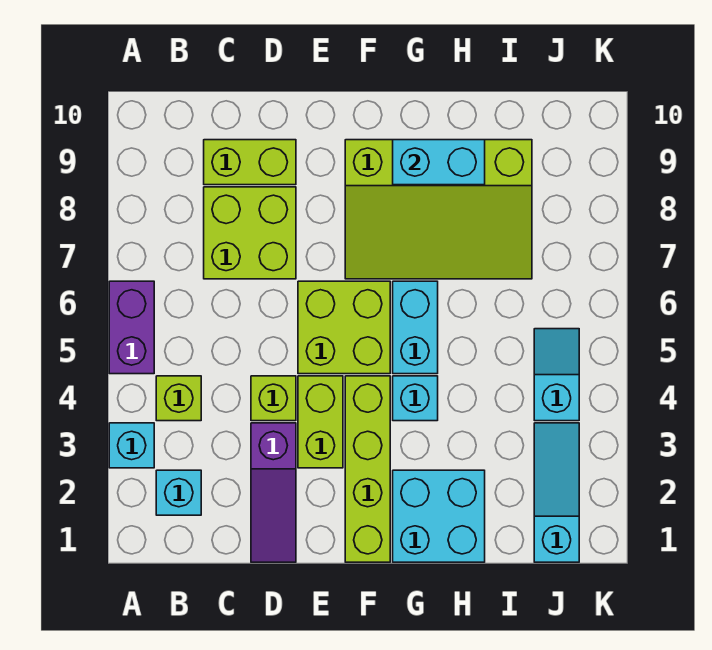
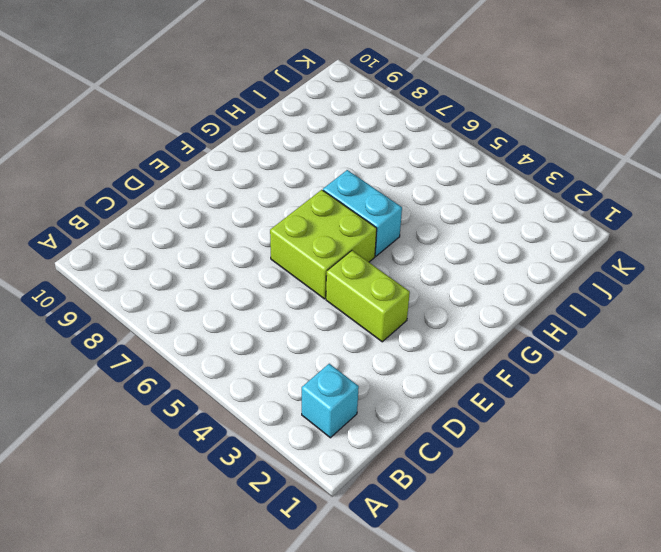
none -> cyan brick A3 level 1
none -> purple brick A5:A6 level 1
none -> lime brick B4 level 1

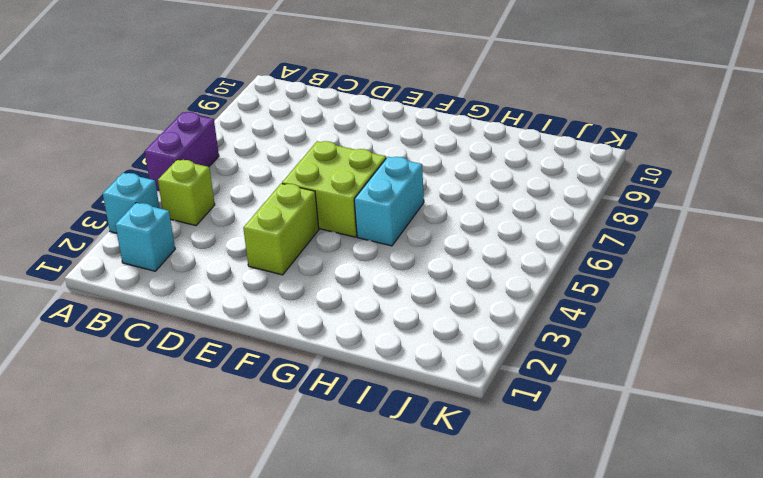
none -> lime brick C7:D8 level 1
none -> lime brick C9:D9 level 1
none -> purple slope D1:D3 level 1 top 3

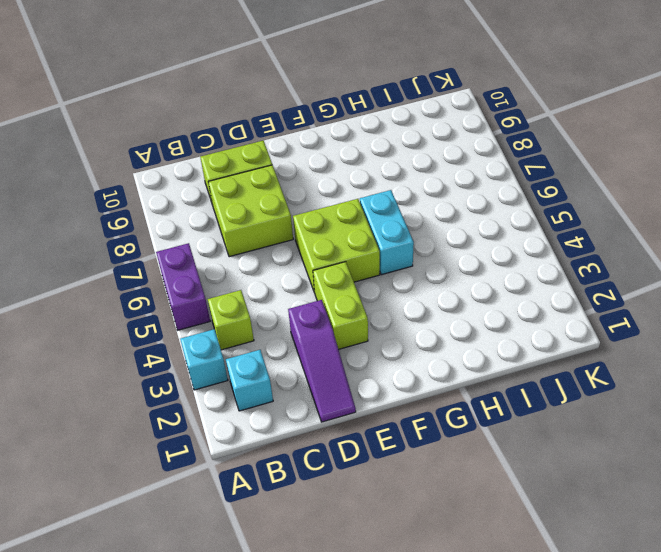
none -> lime brick D4 level 1
none -> lime brick F1:F4 level 1
none -> lime slope F7:I9 level 1 top 9

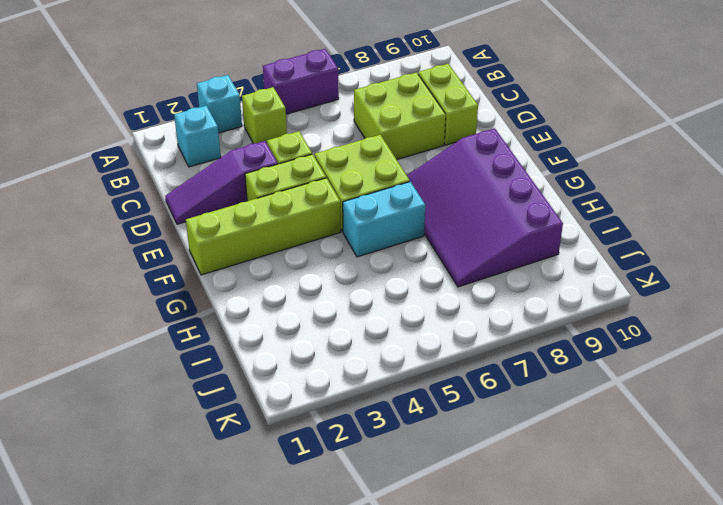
purple slope F7:I9 level 1 top 9 -> lime slope F7:I9 level 1 top 9
none -> cyan brick G1:H2 level 1
none -> cyan brick G4 level 1
none -> cyan slope J1:J3 level 1 top 1

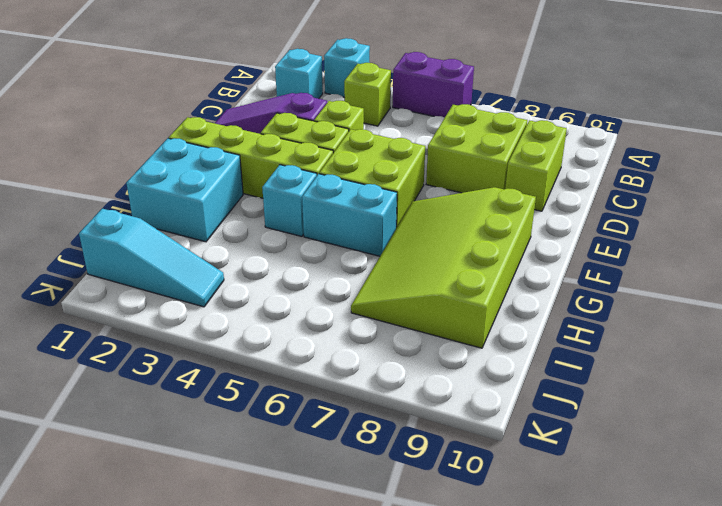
none -> cyan slope J4:J5 level 1 top 4
none -> cyan brick G9:H9 level 2

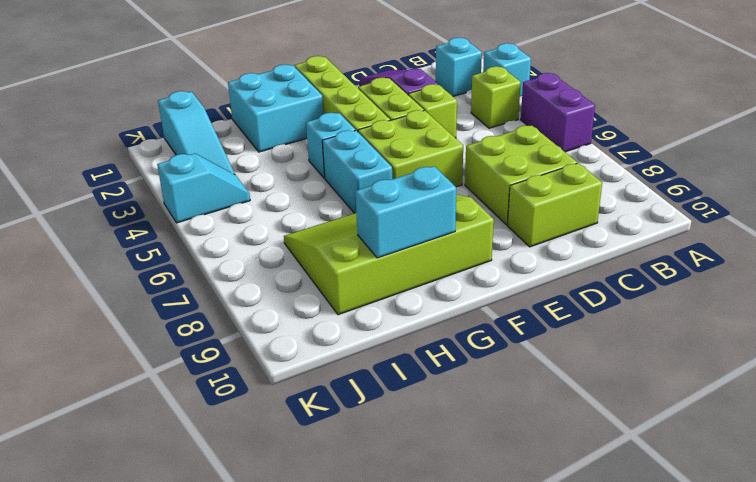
cyan slope J4:K4 level 1 top K -> cyan slope J4:J5 level 1 top 4

